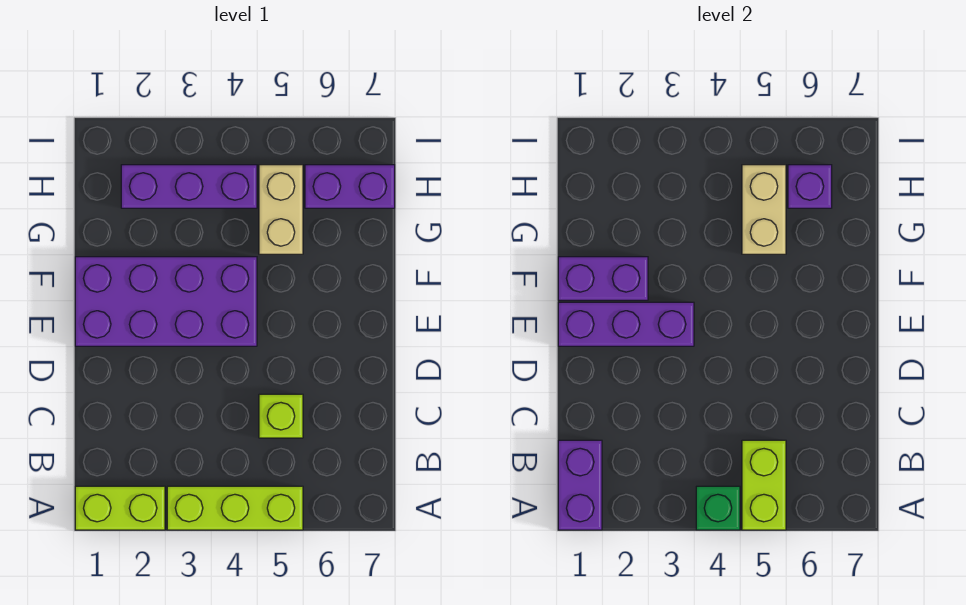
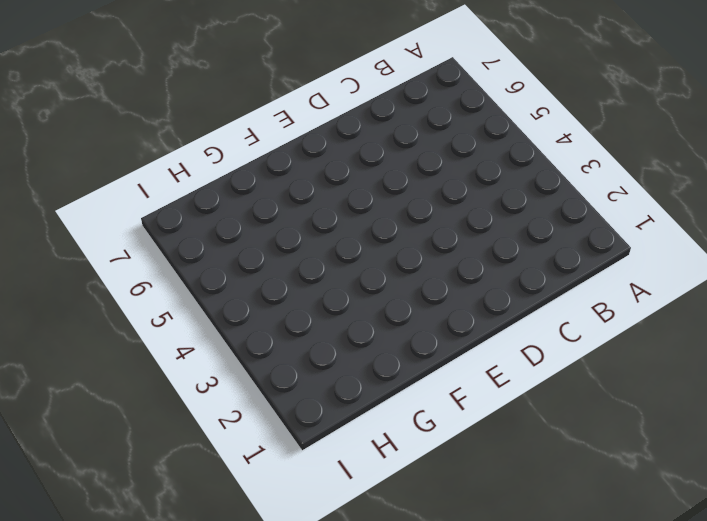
none -> lime brick A1:A2 level 1
none -> lime brick A3:A5 level 1
none -> lime brick C5 level 1

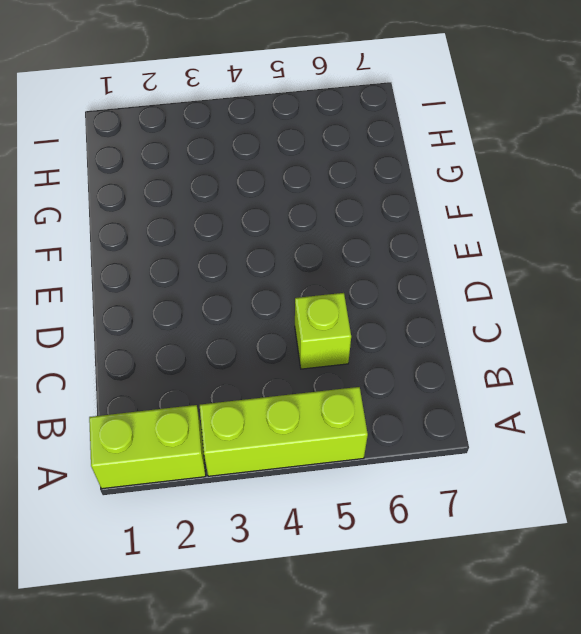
none -> purple brick E1:F4 level 1
none -> tan brick G5:H5 level 1
none -> purple brick H2:H4 level 1

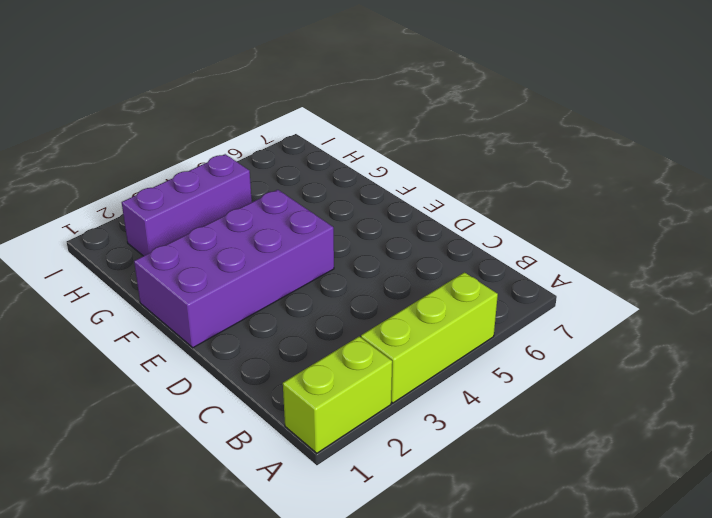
none -> lime brick C5 level 1
none -> tan brick G5:H5 level 1
none -> purple brick H6:H7 level 1

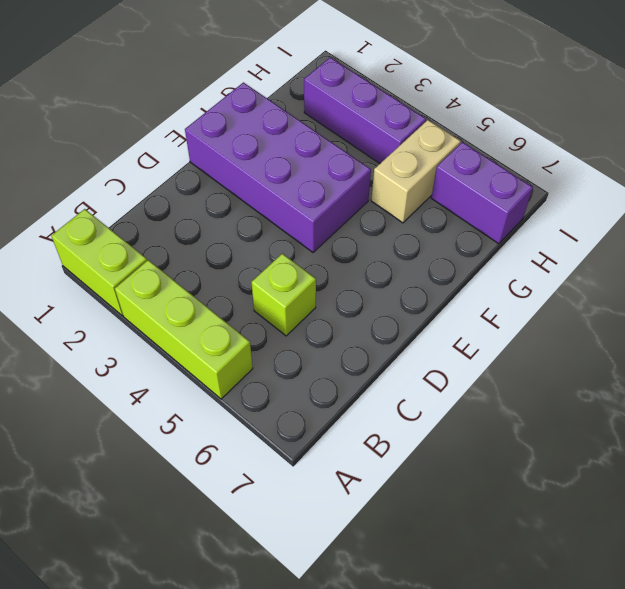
none -> purple brick A1:B1 level 2
none -> green brick A4 level 2
none -> lime brick A5:B5 level 2

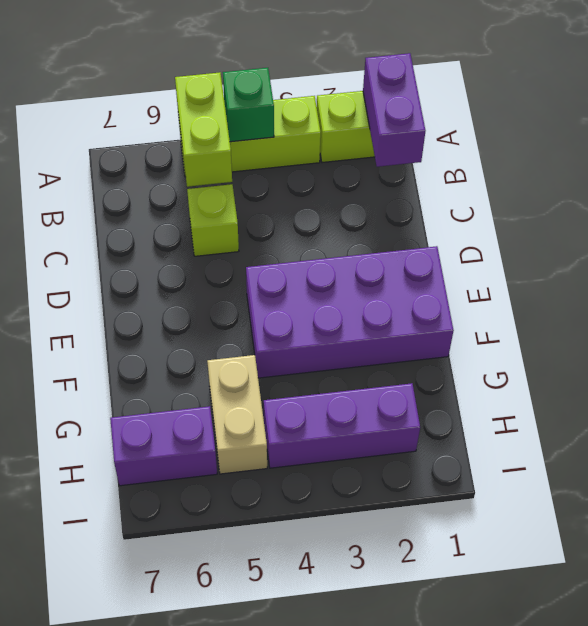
none -> purple brick E1:E3 level 2
none -> purple brick F1:F2 level 2
none -> tan brick G5:H5 level 2

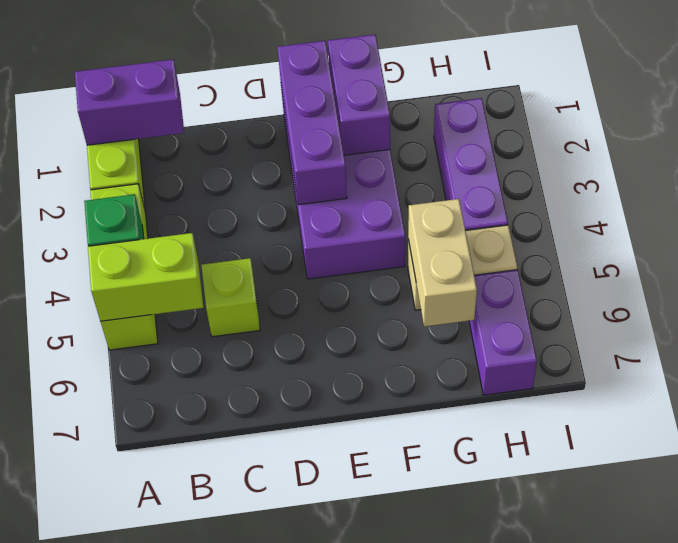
tan brick G5:G6 level 2 -> tan brick G5:H5 level 2
none -> purple brick H6 level 2

